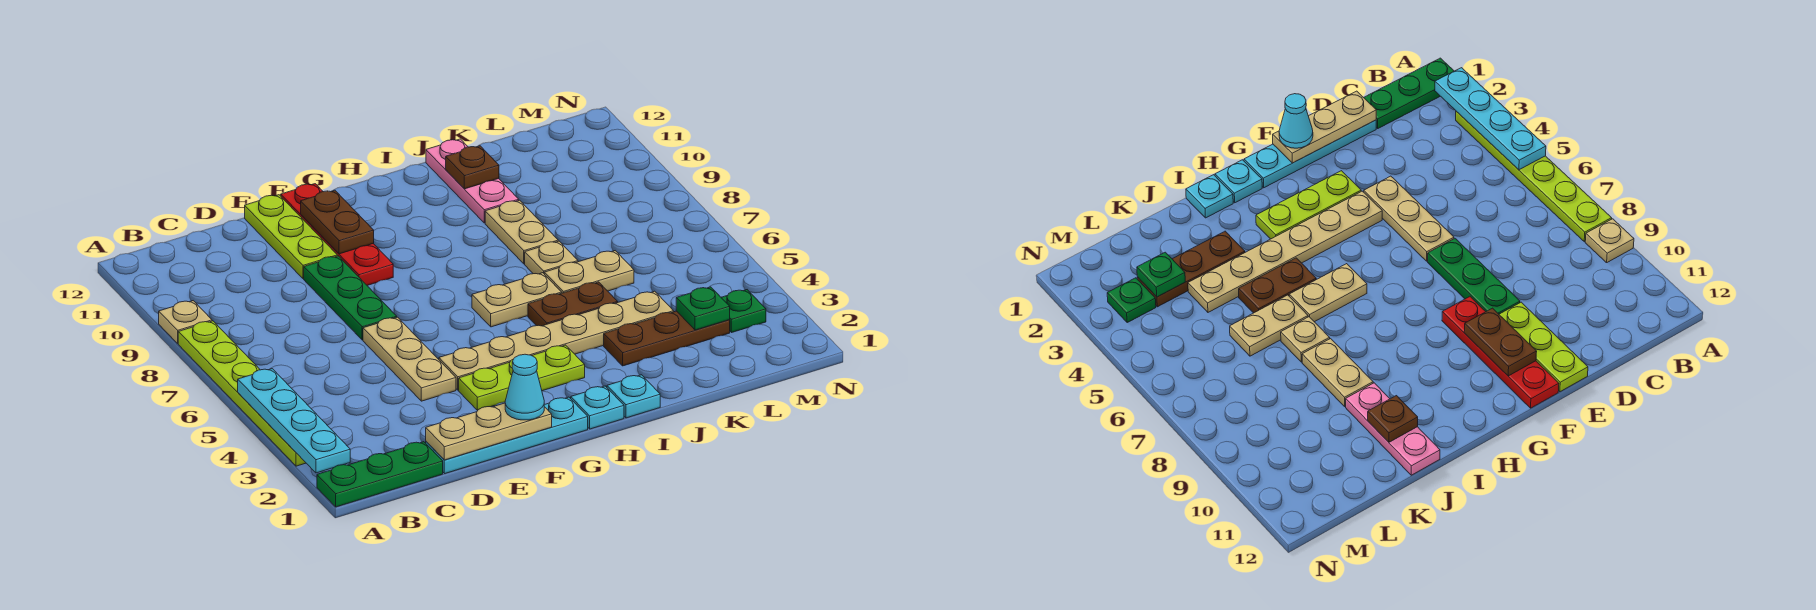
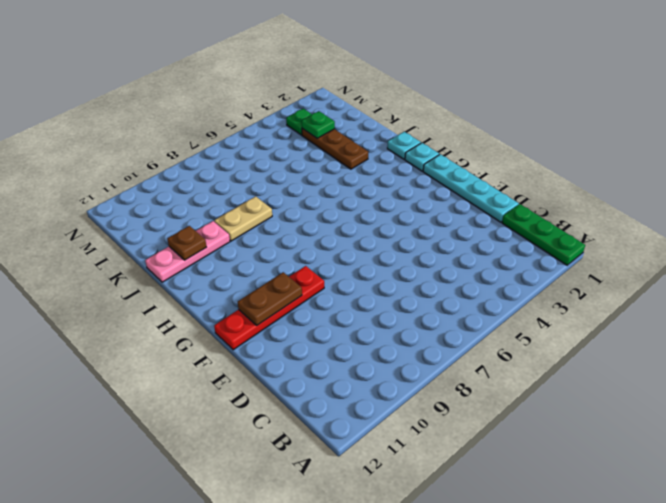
none -> lime plate A3:A8 level 1
none -> tan plate A9 level 1
none -> tan plate E4:E6 level 1

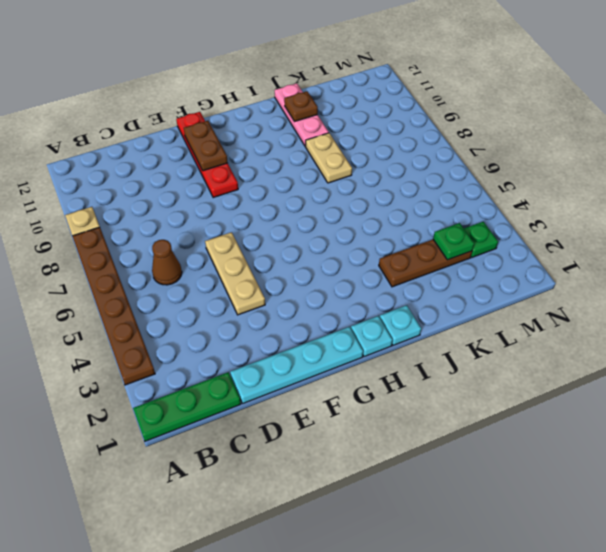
brown plate A3:A8 level 1 -> lime plate A3:A8 level 1
brown cone C6 level 1 -> none
none -> green plate E7:E9 level 1
none -> lime plate E10:E12 level 1
none -> lime plate F3:H3 level 1

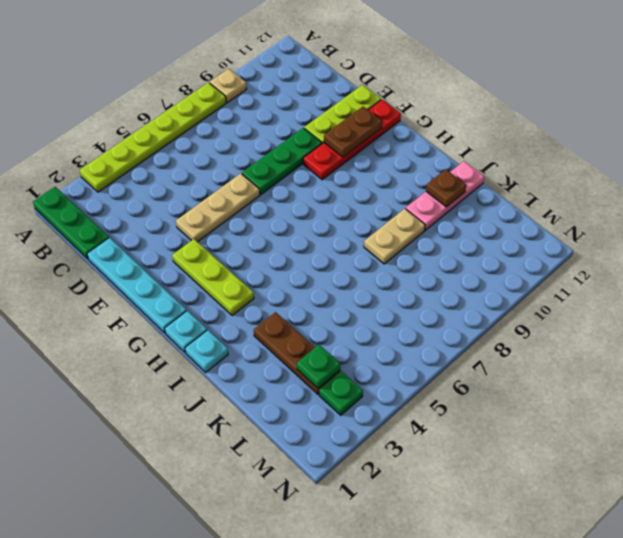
none -> tan plate F4:K4 level 1
none -> tan plate H6:I6 level 1
none -> brown plate I5:J5 level 1

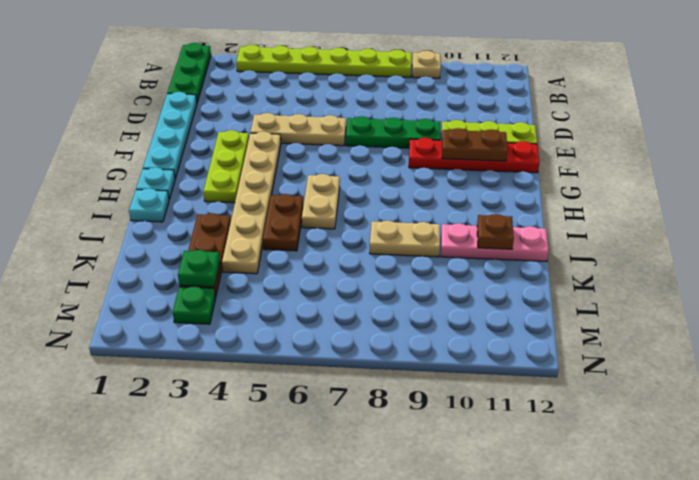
none -> tan plate J6:K6 level 1
none -> tan plate J7 level 1
none -> cyan plate A2:A5 level 2

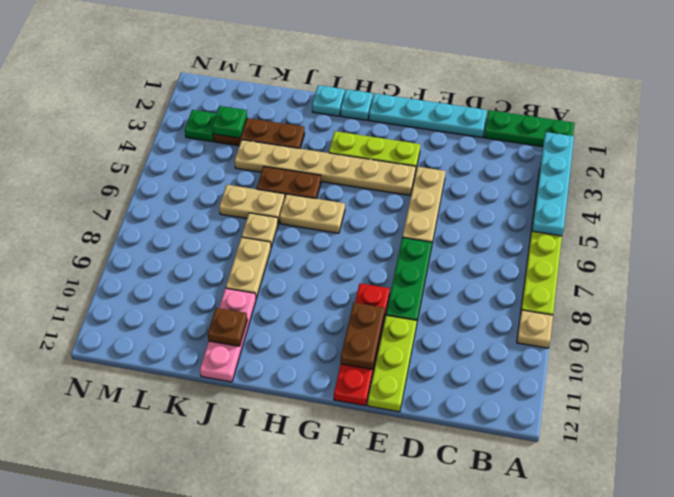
none -> tan plate D1:F1 level 2
none -> cyan cone F1 level 3

